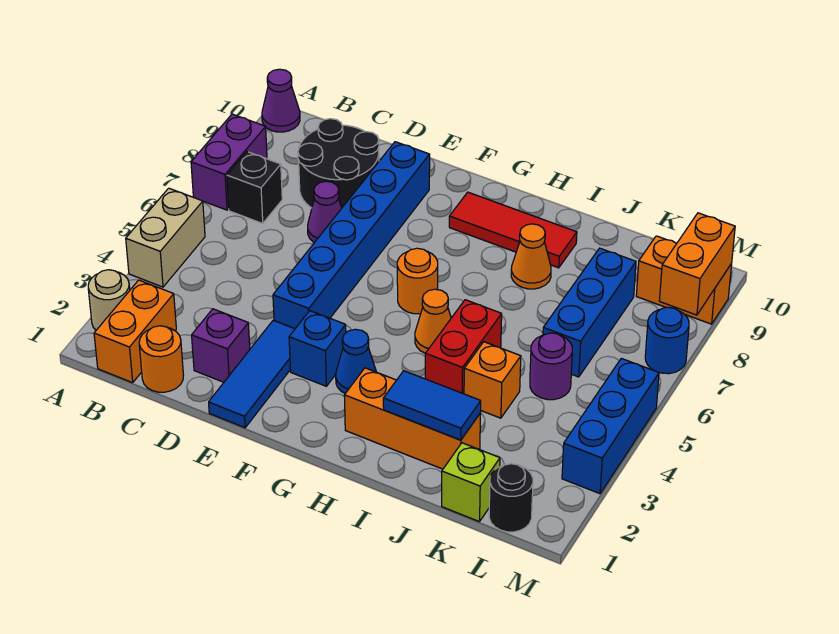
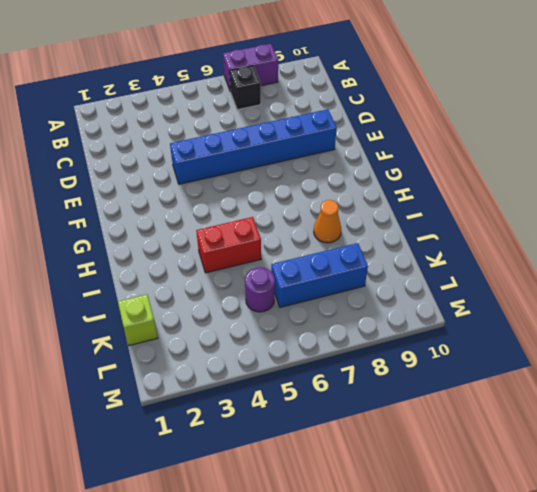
none -> tan round brick A2 level 1
none -> tan brick A4:A5 level 1
none -> purple cone A10 level 1
none -> orange brick B1:B2 level 1

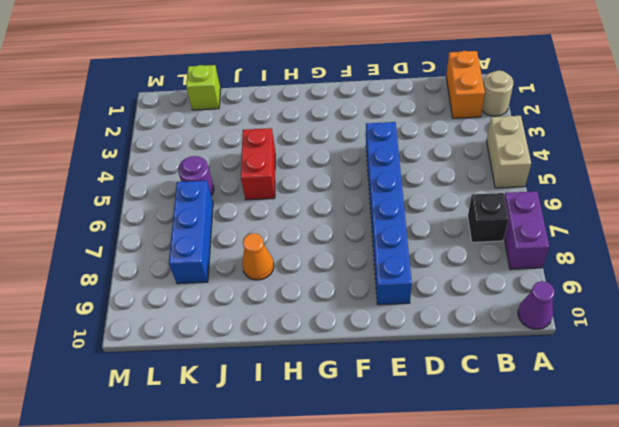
none -> orange round brick C1 level 1
none -> black round brick C8:D9 level 1
none -> purple brick D2 level 1
none -> purple cone D7 level 1

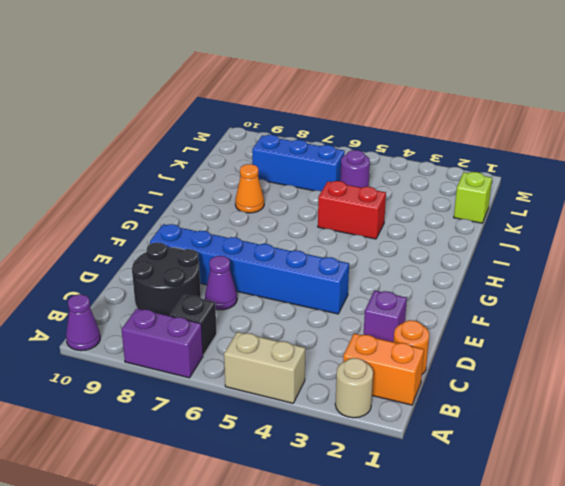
none -> blue tile E1:E3 level 1
none -> blue brick F3 level 1
none -> blue cone G3 level 1
none -> orange round brick G6 level 1

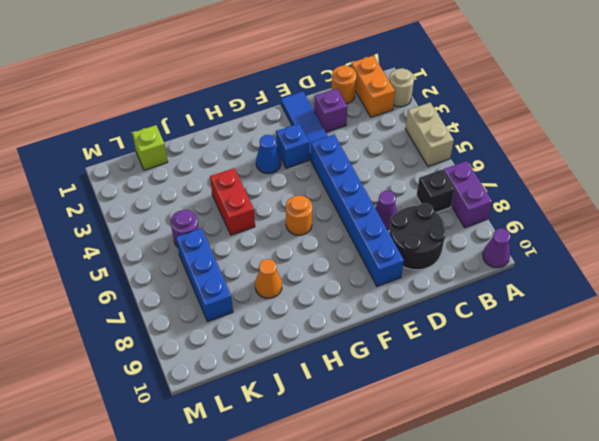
none -> red tile G9:I9 level 1
none -> orange brick H2:J2 level 1
none -> orange cone H5 level 1
none -> orange brick J4 level 1

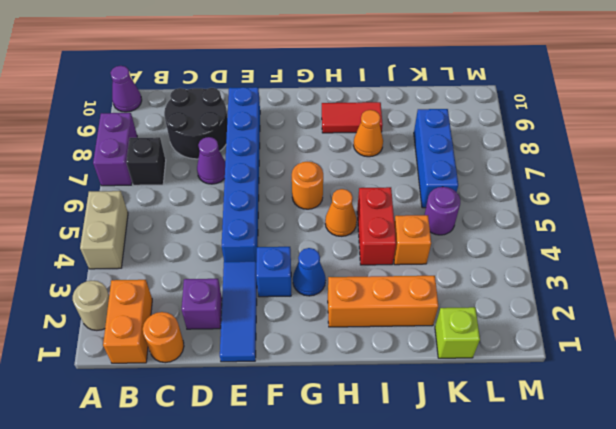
red tile H9:I9 level 1 -> red tile G9:I9 level 1
none -> black round brick L1 level 1
none -> orange brick L9:M9 level 1
none -> blue brick M3:M5 level 1
none -> blue round brick M7 level 1

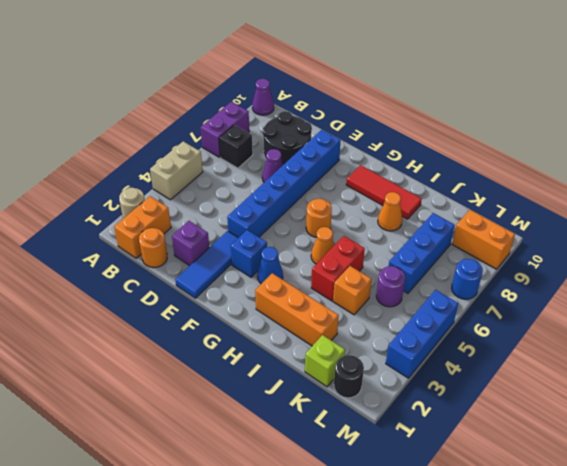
none -> blue tile I2:J2 level 2
none -> orange brick M8:M9 level 2

